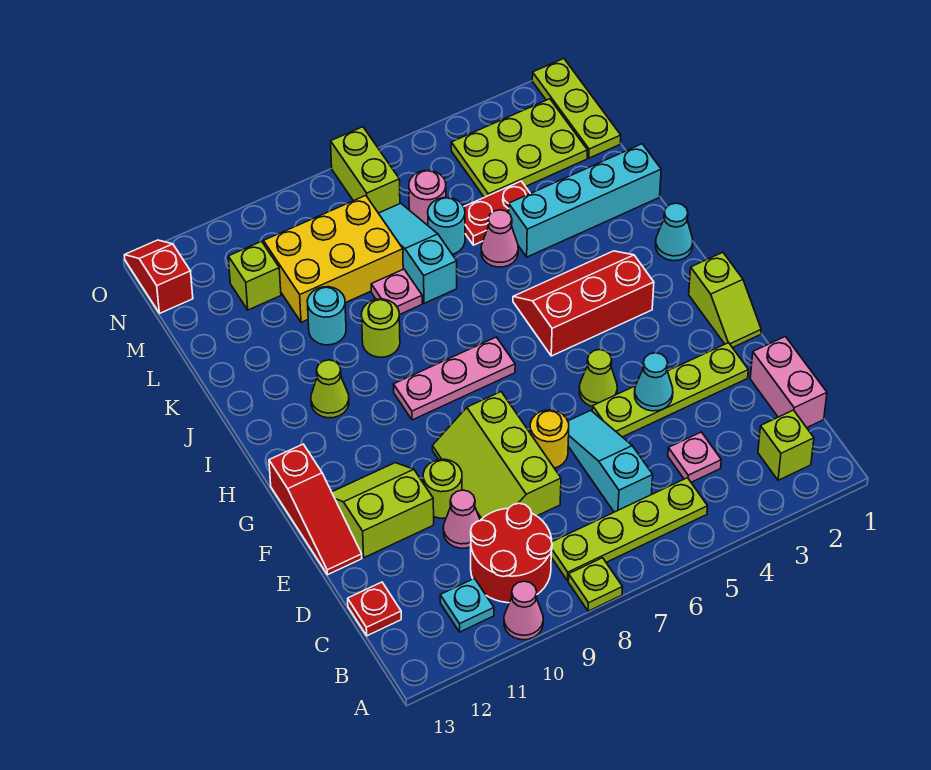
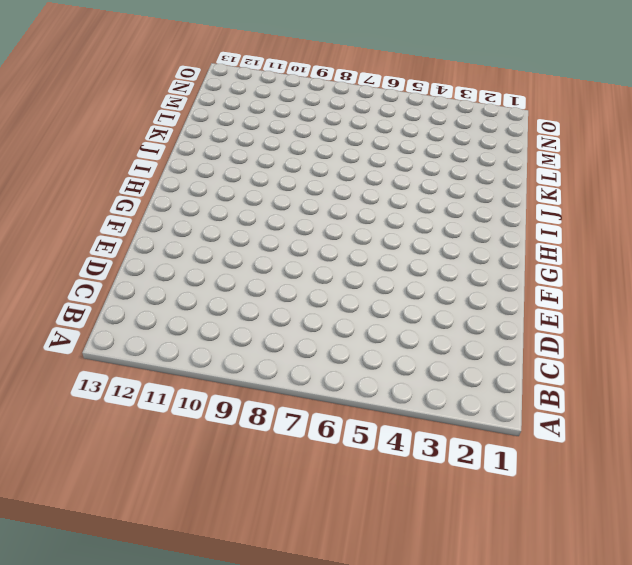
none -> lime plate A8 level 1
none -> pink cone A10 level 1
none -> lime brick B2 level 1
none -> lime plate B5:B8 level 1

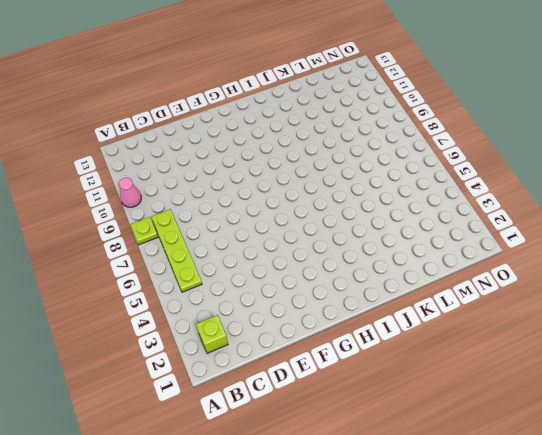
none -> red round brick B9:C10 level 1
none -> cyan plate B11 level 1
none -> pink brick C1:D1 level 1
none -> pink plate C4 level 1

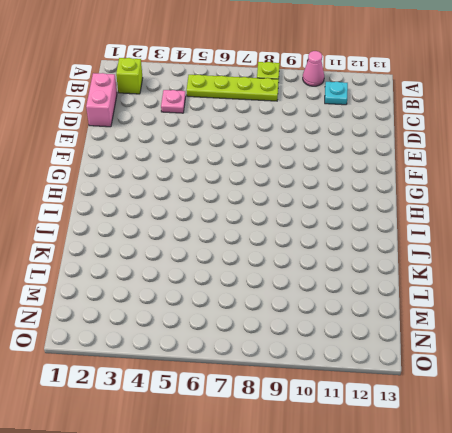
none -> red round brick B9:C10 level 1
none -> cyan slope C6:E6 level 1 top C
none -> red plate C13 level 1
none -> lime slope D8:F9 level 1 top 8

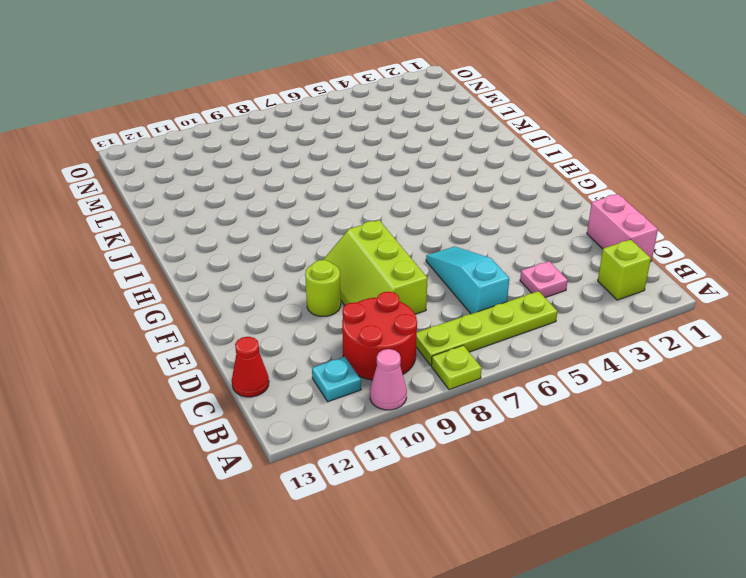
red cone C13 level 1 -> red plate C13 level 1
none -> pink cone D10 level 1
none -> lime plate E2:E5 level 1
none -> yellow round brick E7 level 1
none -> lime slope E11:F12 level 1 top E

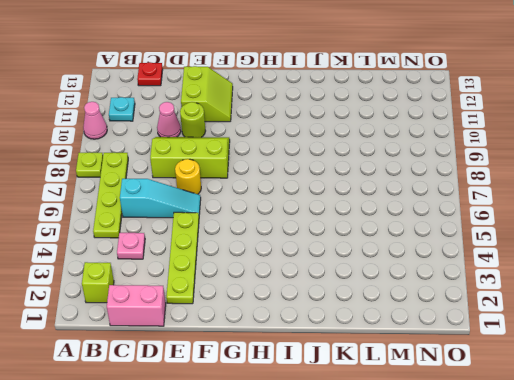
none -> red round brick B9:C10 level 1
none -> red slope E13:G13 level 1 top G
none -> lime slope F1:G1 level 1 top G
none -> lime cone F5 level 1

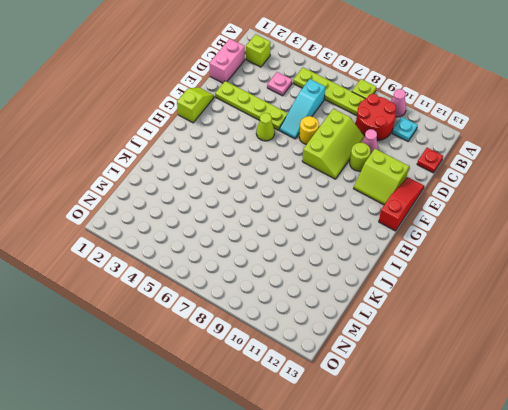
none -> red slope H3:I5 level 1 top H
none -> pink plate H7:H9 level 1
none -> cyan cone I1 level 1
none -> lime cone I11 level 1

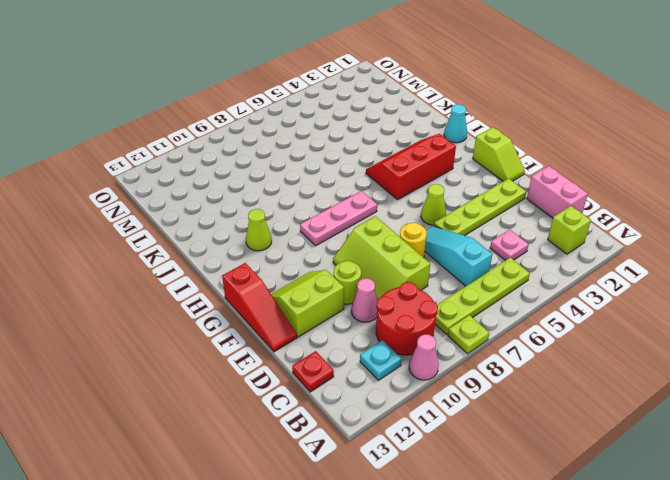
none -> lime round brick J9 level 1
none -> cyan brick K1:K4 level 1
none -> pink cone K5 level 1
none -> cyan slope K7:M7 level 1 top K

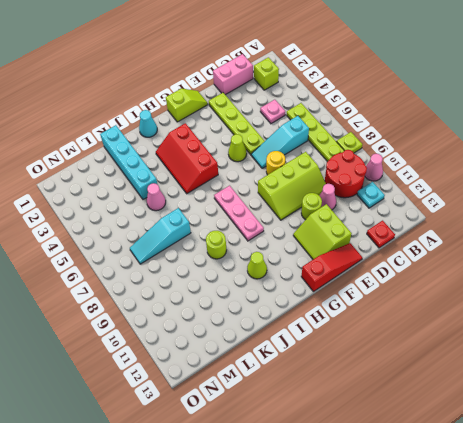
none -> pink plate K8 level 1
none -> cyan round brick K10 level 1
none -> red plate L4:L5 level 1
none -> cyan round brick L6 level 1

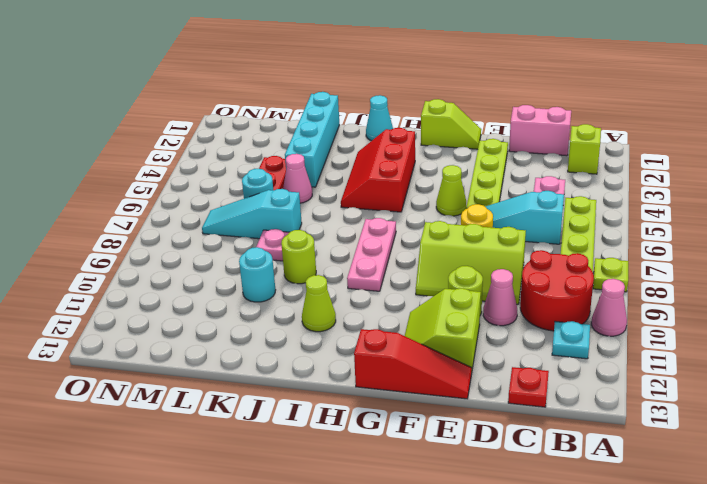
none -> yellow brick L8:M10 level 1
none -> lime plate M1:O1 level 1
none -> lime plate M2:N4 level 1
none -> pink round brick M6 level 1

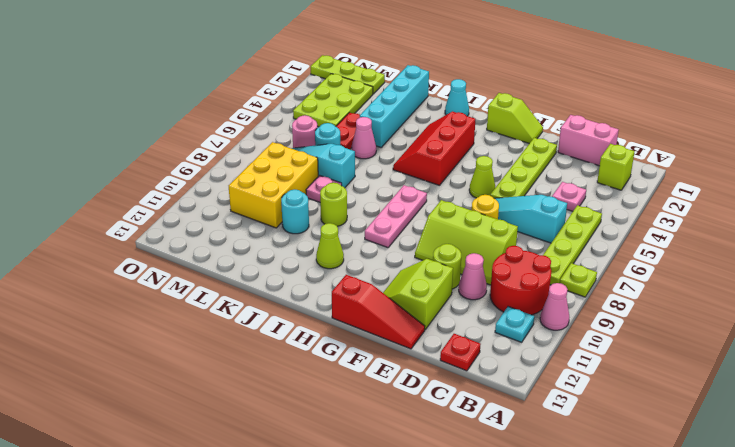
none -> lime brick M11 level 1
none -> lime brick N7:O7 level 1
none -> red slope N13:O13 level 1 top N
none -> cyan cone E4 level 2

